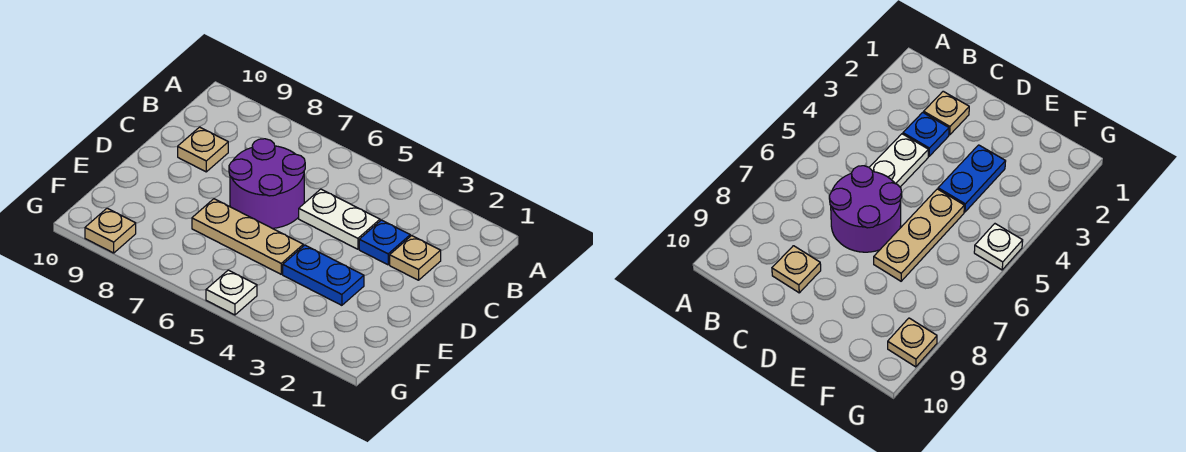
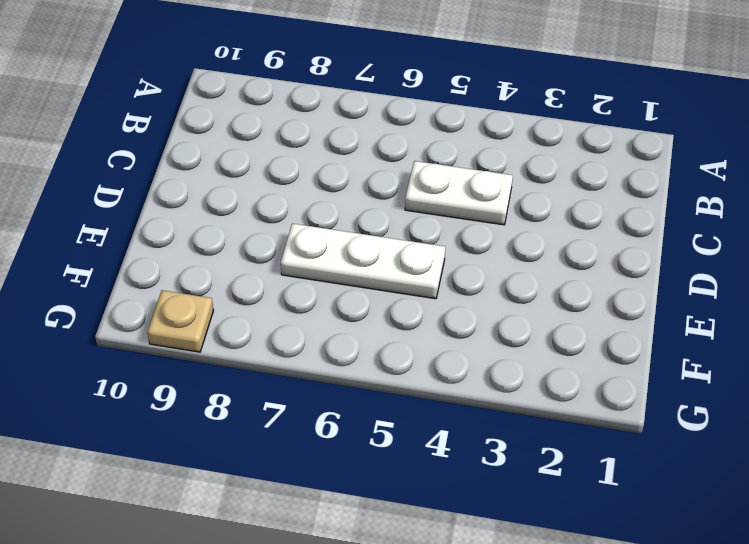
white plate E5:E7 level 1 -> tan plate E5:E7 level 1
none -> tan plate C2 level 1
none -> blue plate C3 level 1

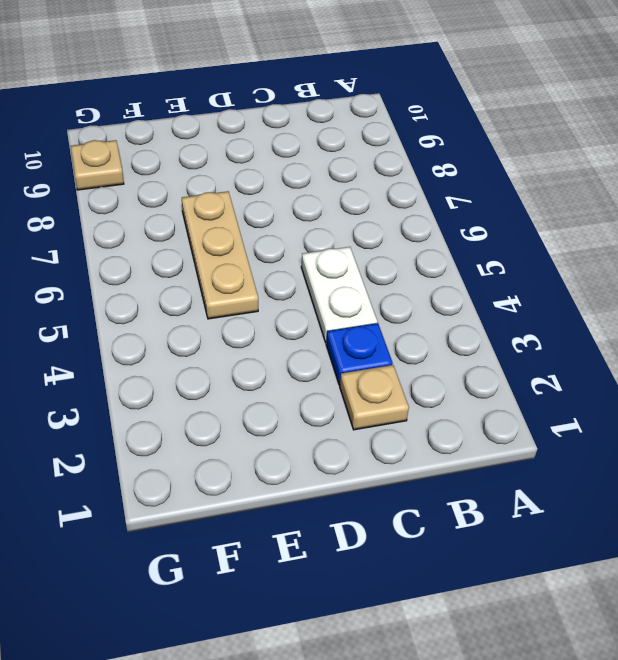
none -> purple round brick C6:D7 level 1
none -> tan plate C9 level 1

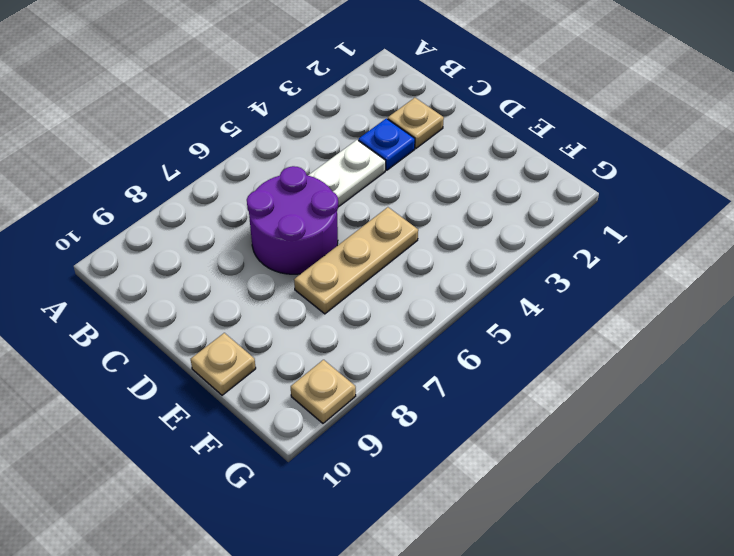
tan plate E10 level 1 -> tan plate C9 level 1
none -> blue plate E3:E4 level 1
none -> white plate G5 level 1

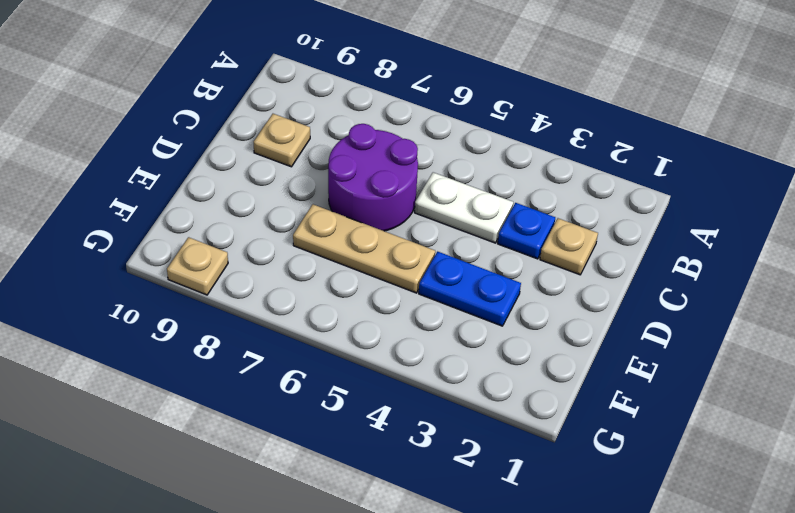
none -> white plate G5 level 1

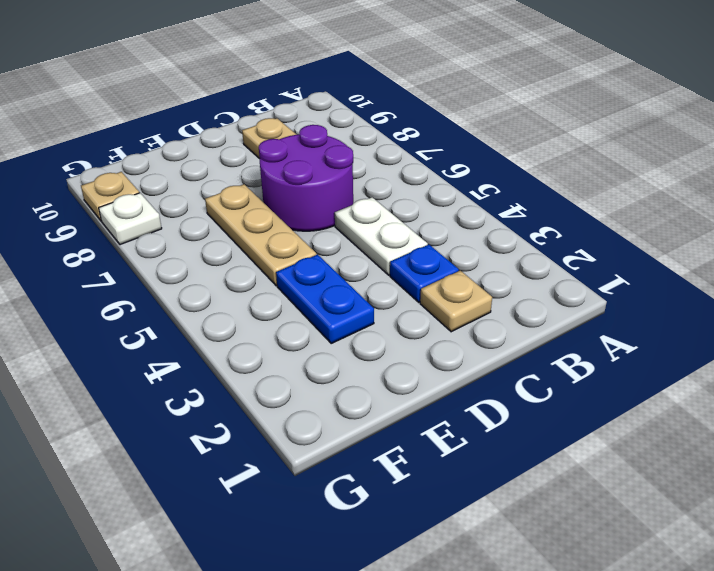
white plate G8 level 1 -> white plate G5 level 1

